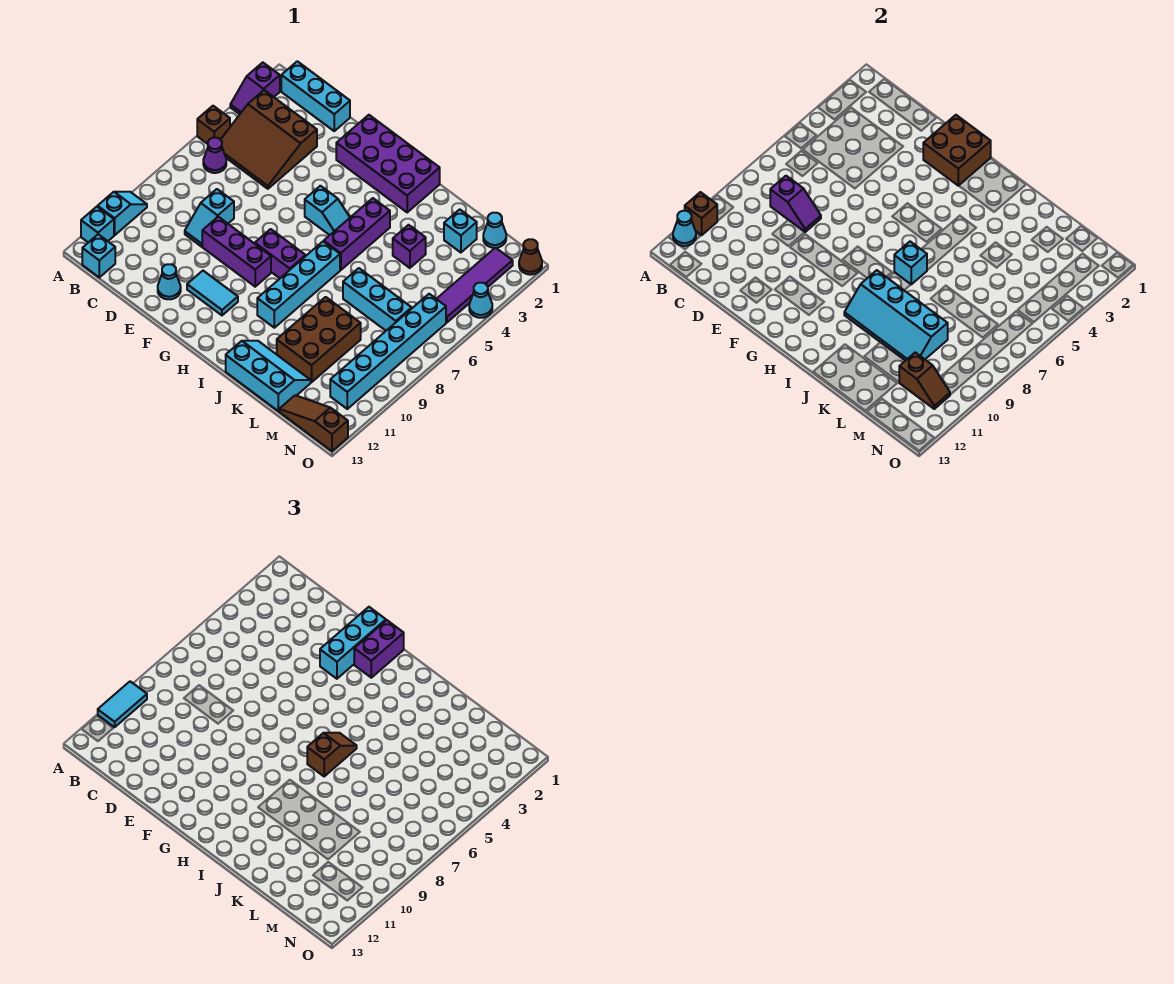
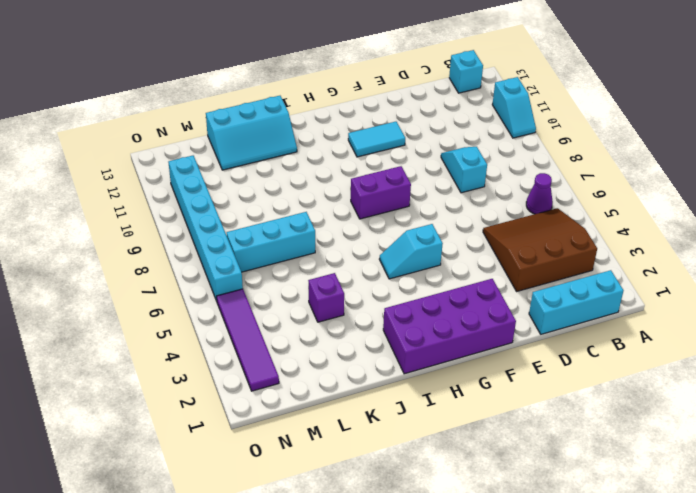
none -> purple slope A2:A3 level 1 top 2
none -> brown brick A5 level 1
none -> cyan brick A12 level 1
none -> purple brick E9:G9 level 1

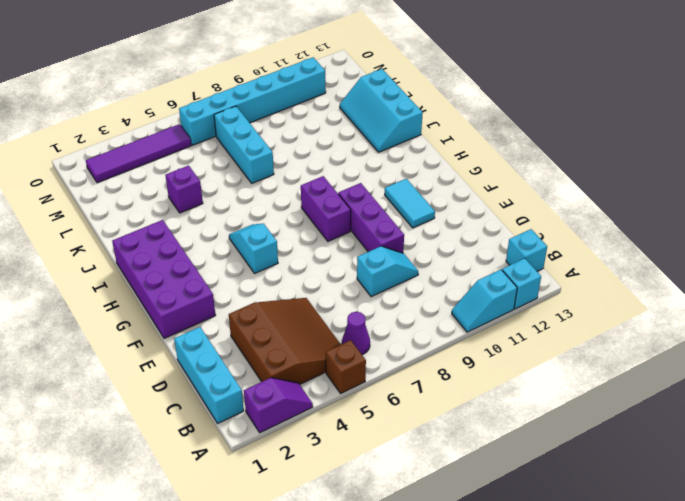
none -> cyan cone E12 level 1
none -> purple brick I4:I6 level 1
none -> cyan brick I7:I10 level 1
none -> brown brick K9:L11 level 1

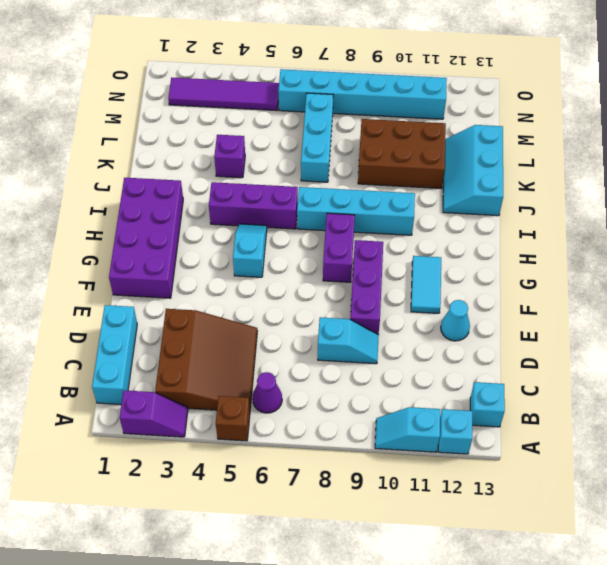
none -> cyan brick L2 level 1
none -> cyan cone M1 level 1
none -> brown slope M13:O13 level 1 top O
none -> brown cone O1 level 1

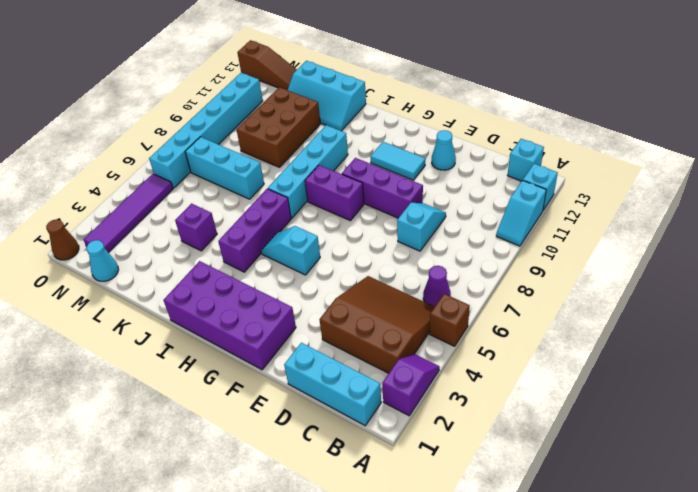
none -> cyan brick L2 level 1
none -> cyan cone O4 level 1
none -> brown brick A11 level 2
none -> cyan cone A12 level 2

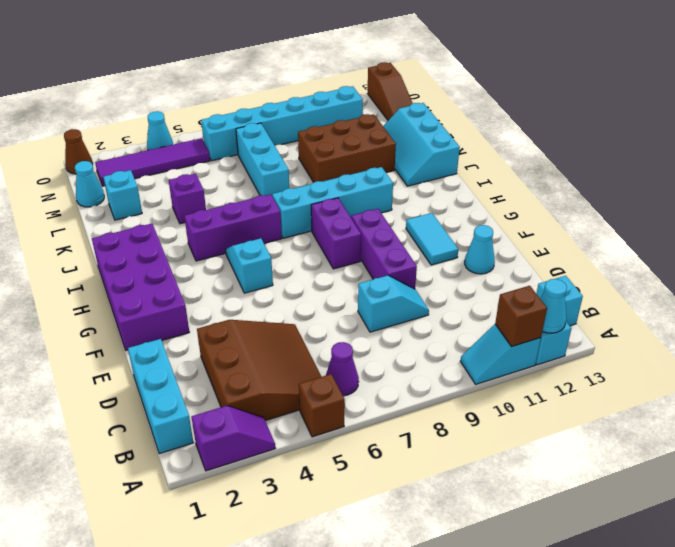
none -> purple slope C8:D8 level 2 top C
none -> brown brick F1:G2 level 2
none -> cyan brick I7 level 2
none -> cyan slope I9:L10 level 2 top 9

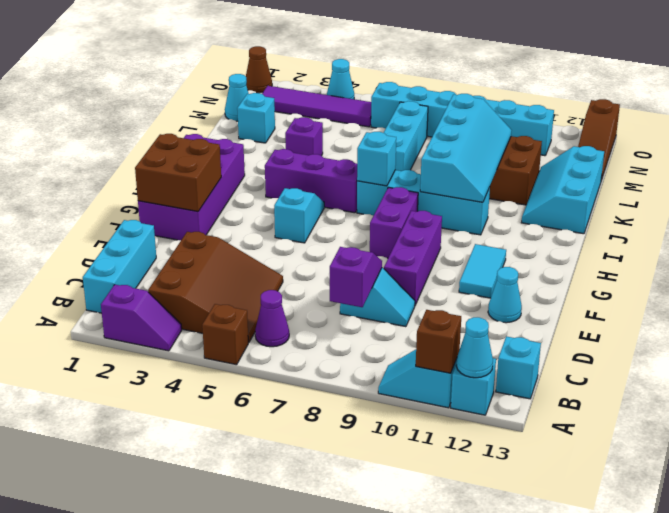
none -> brown slope M11:N11 level 2 top M
none -> cyan tile A10:A11 level 3
none -> cyan brick F1:F3 level 3
none -> purple brick G1:G2 level 3

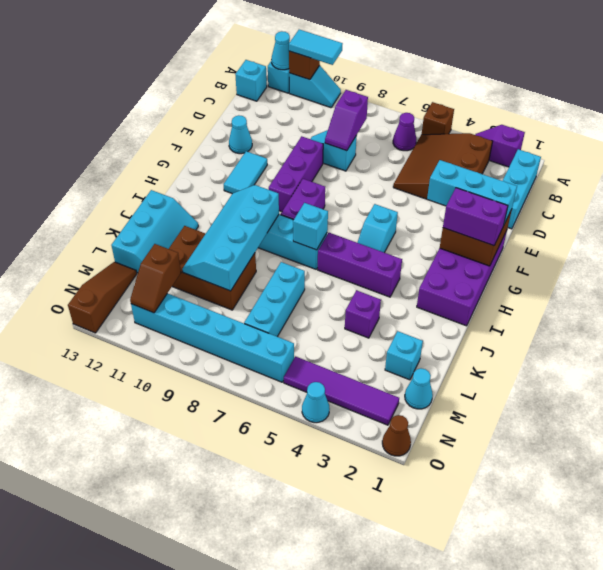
none -> brown slope I6:I7 level 3 top 7

